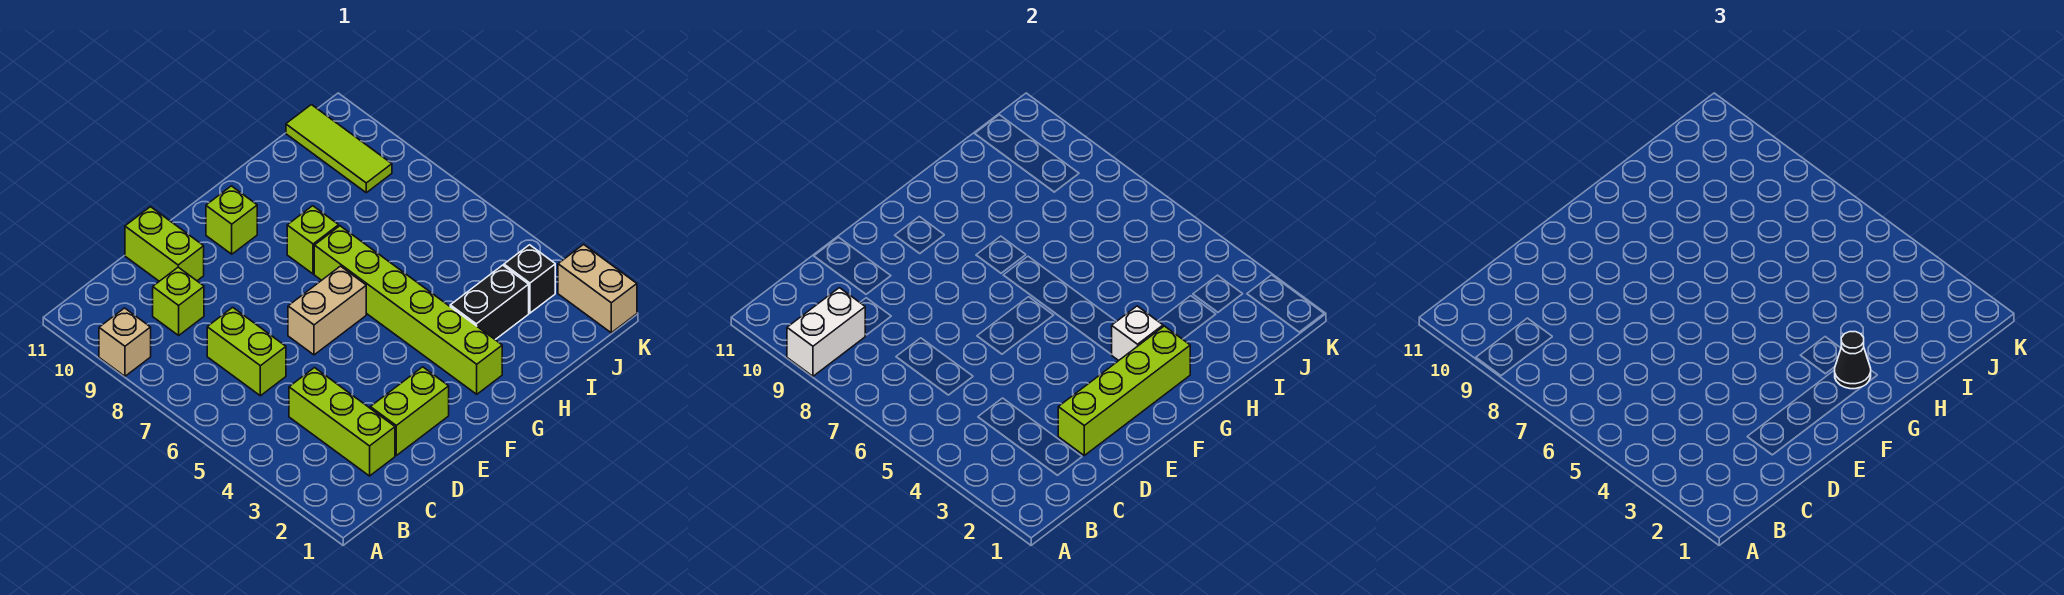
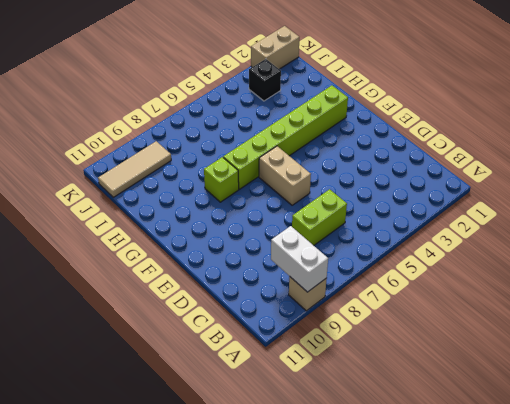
tan tile J9:J11 level 1 -> lime tile J9:J11 level 1
none -> lime brick C2:C4 level 1
none -> lime brick C9 level 1
none -> lime brick D2:E2 level 1

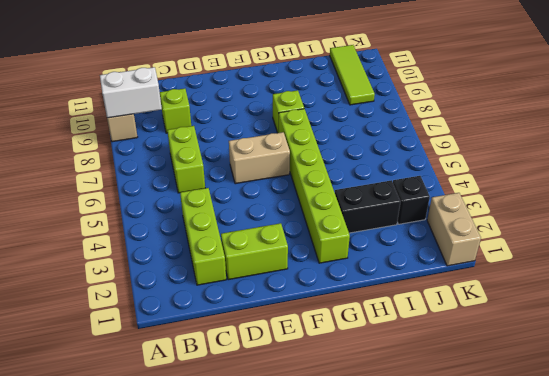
none -> lime brick D10:D11 level 1
none -> lime brick F10 level 1
none -> lime brick D2:G2 level 2

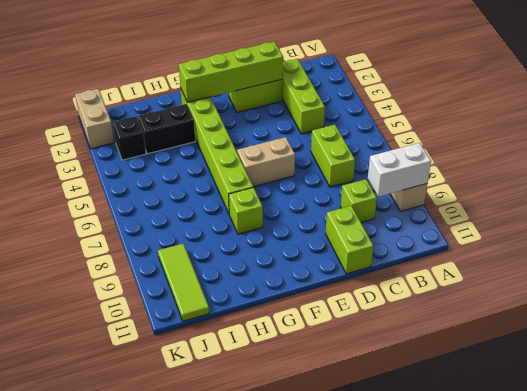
none -> lime brick F10 level 1
none -> white brick G3 level 2
none -> black cone G2 level 3

